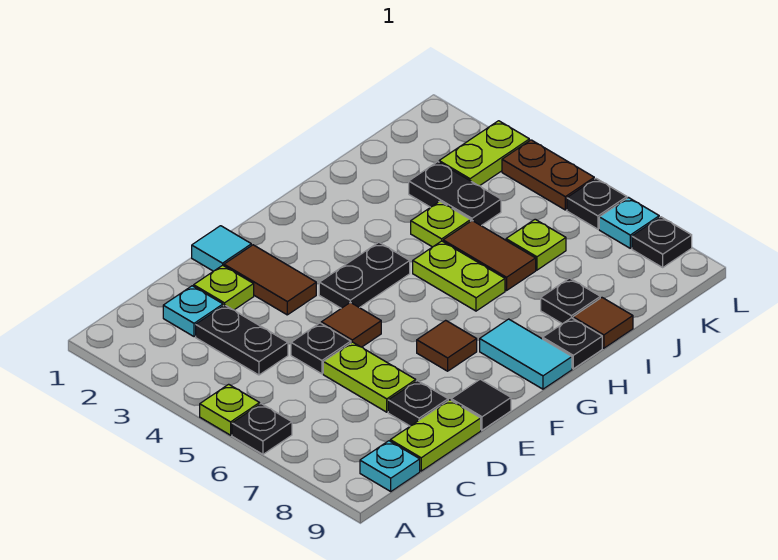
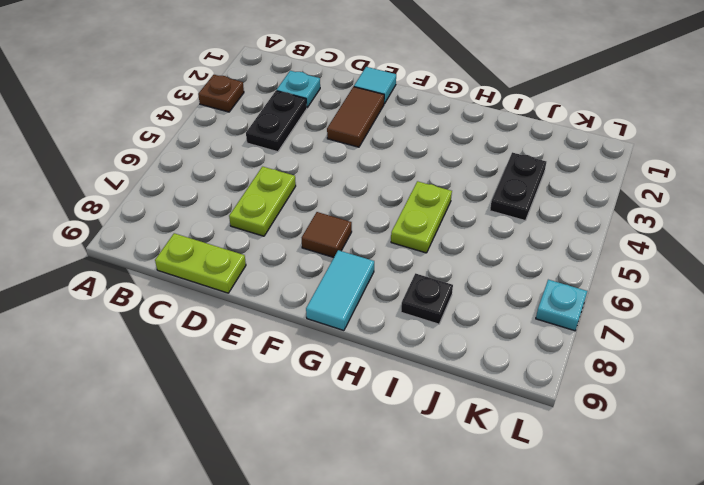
brown plate A3 level 1 -> none
none -> lime plate A5 level 1
none -> black plate A6 level 1
none -> cyan plate B9 level 1
none -> lime plate D2 level 1

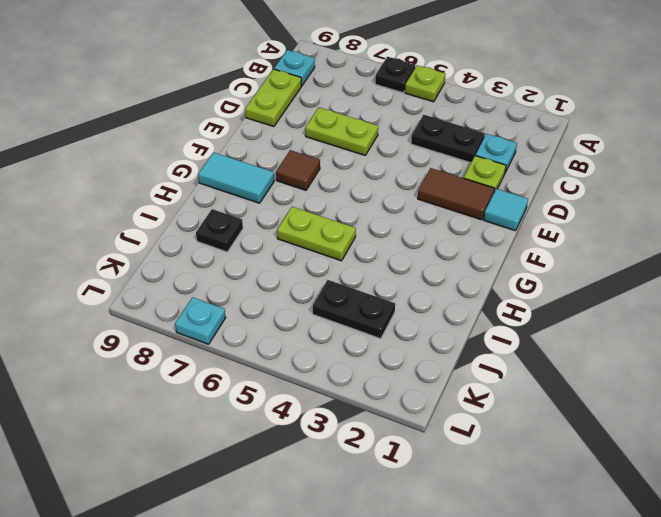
none -> black plate D5 level 1
none -> black plate D8 level 1
none -> brown tile E5 level 1
none -> black tile E9 level 1

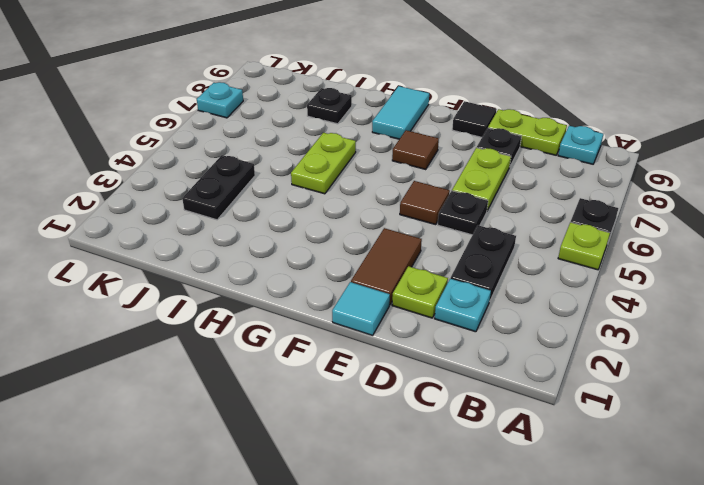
none -> black plate F4:G4 level 1
none -> black plate H9 level 1
none -> lime plate I4 level 1
none -> brown tile I5:I6 level 1

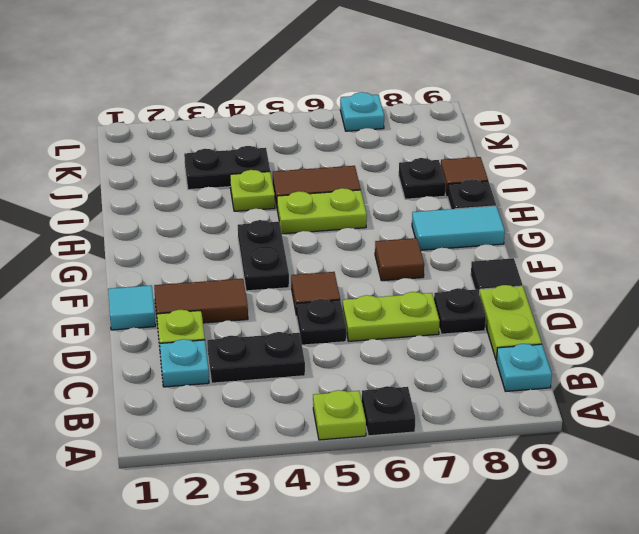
none -> lime plate J6 level 1
none -> lime plate K3:L3 level 1
none -> brown plate L4:L5 level 1
none -> black plate L6 level 1

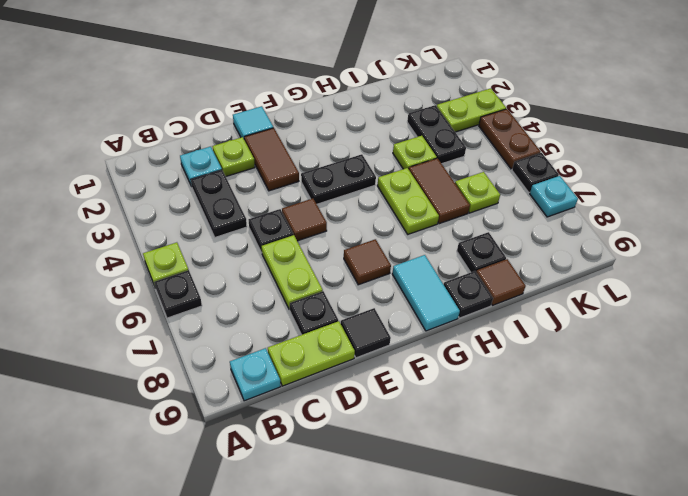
none -> black plate L8 level 1

